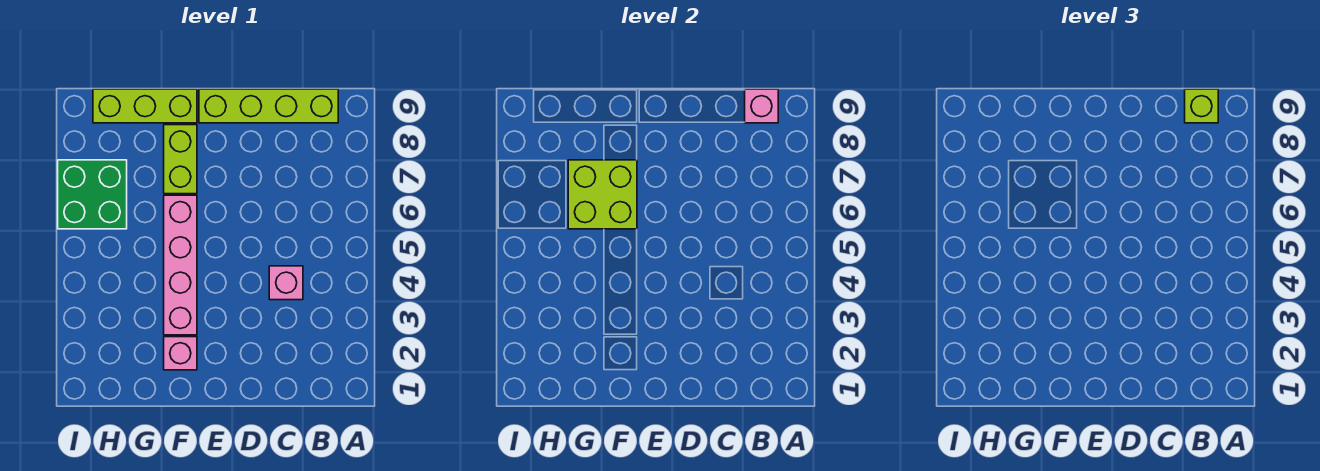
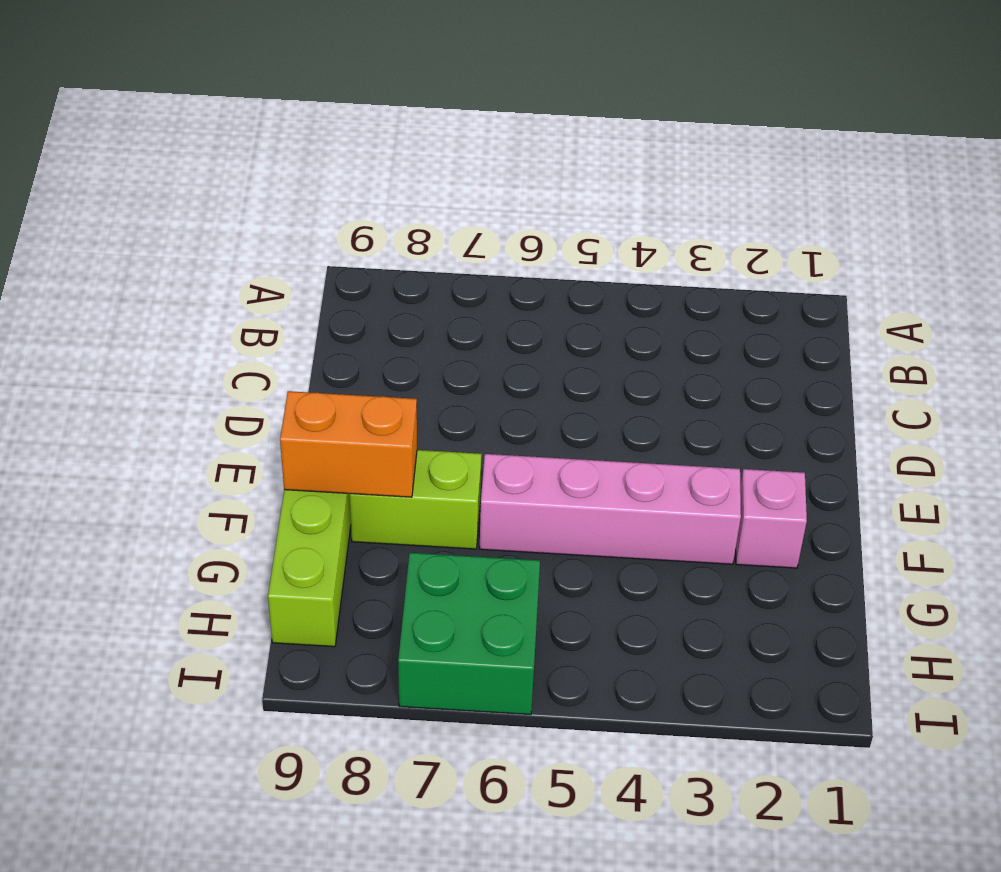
orange brick F8:F9 level 2 -> none
none -> lime brick B9:E9 level 1
none -> pink brick C4 level 1

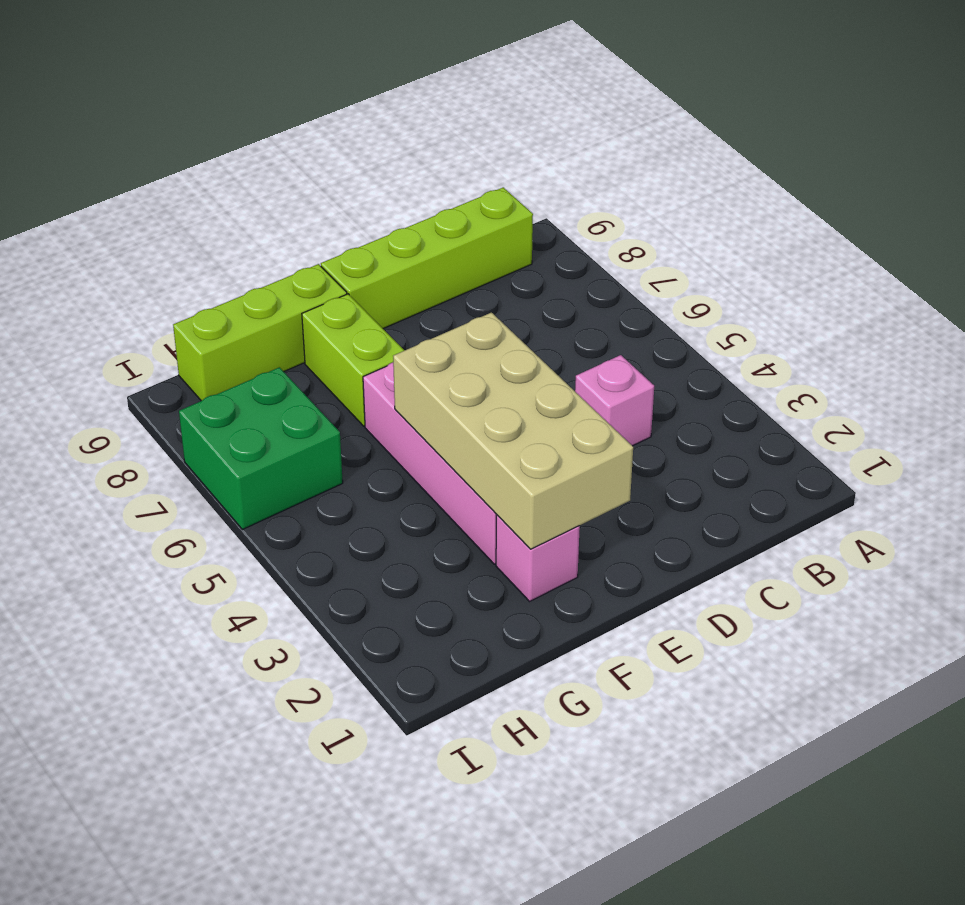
tan brick E2:F5 level 2 -> none
none -> pink brick B9 level 2
none -> lime brick F6:G7 level 2

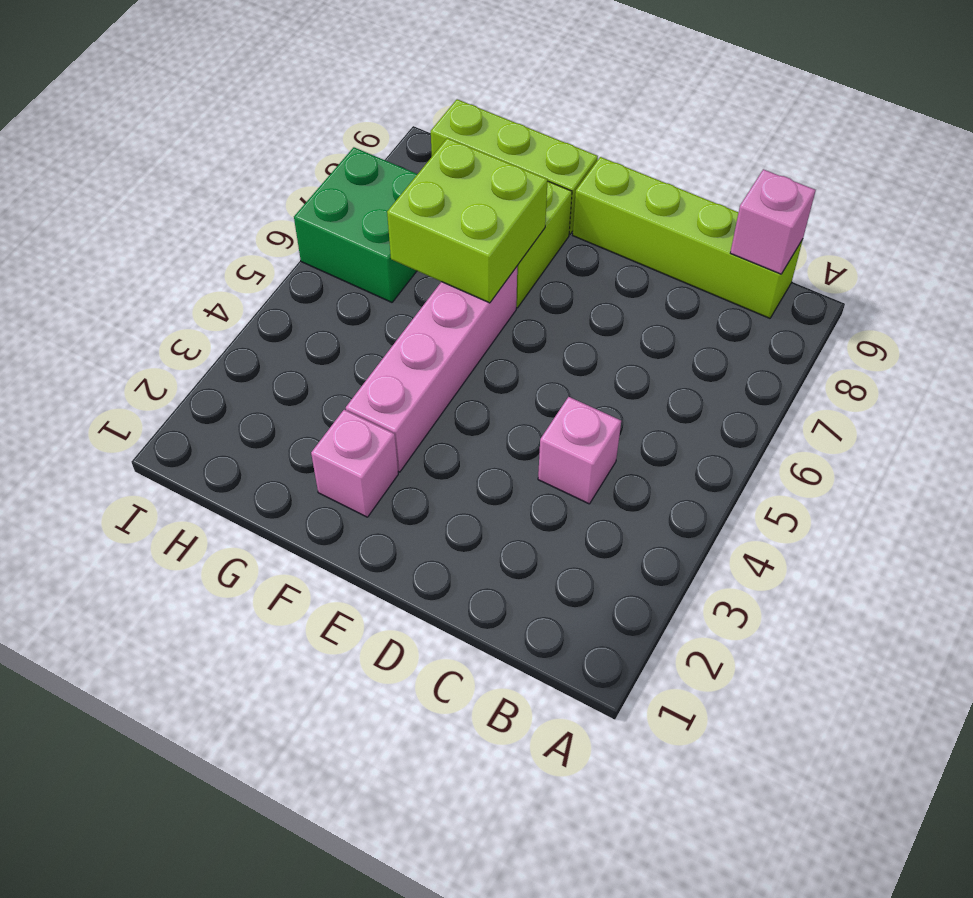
none -> lime brick B9 level 3

